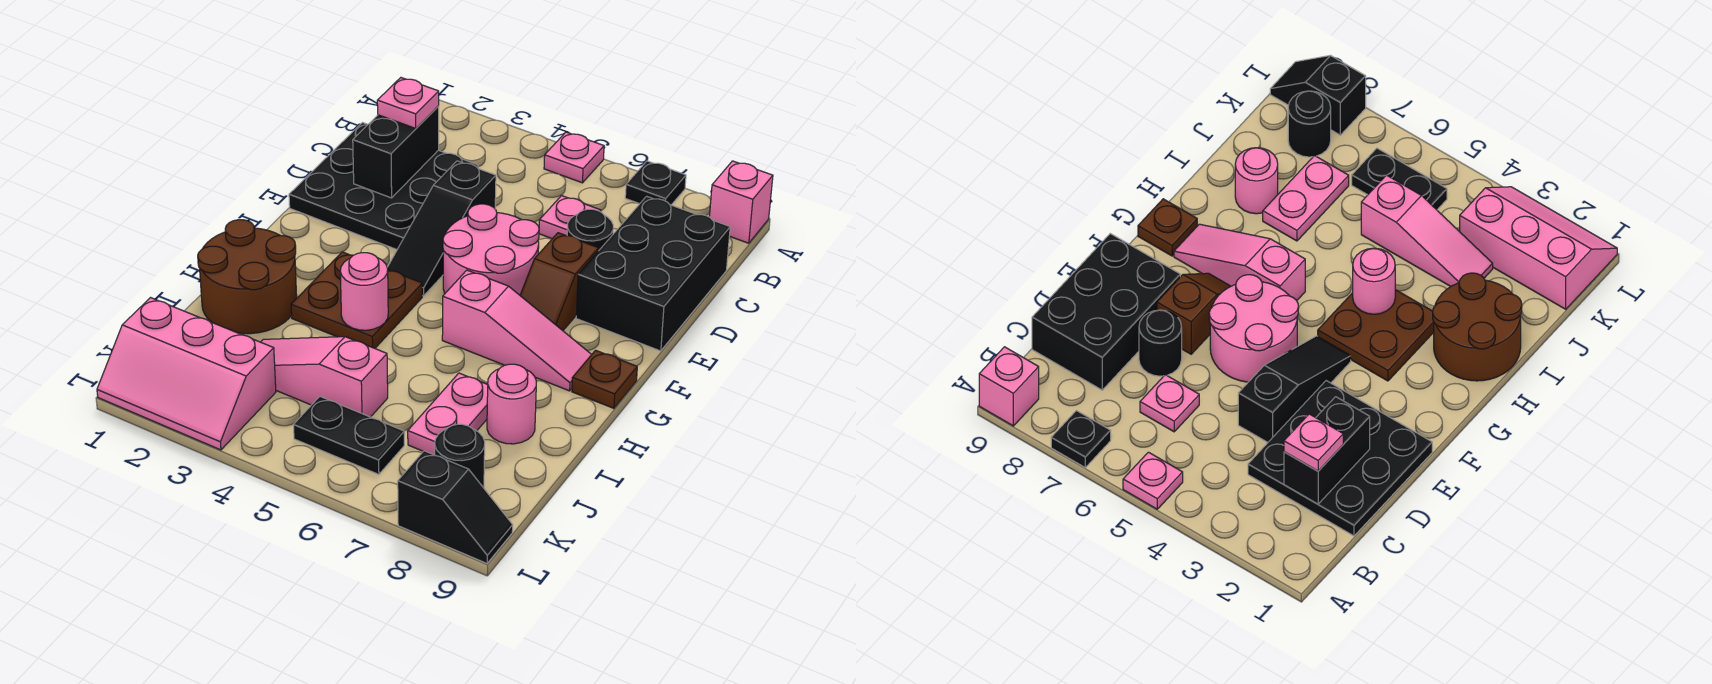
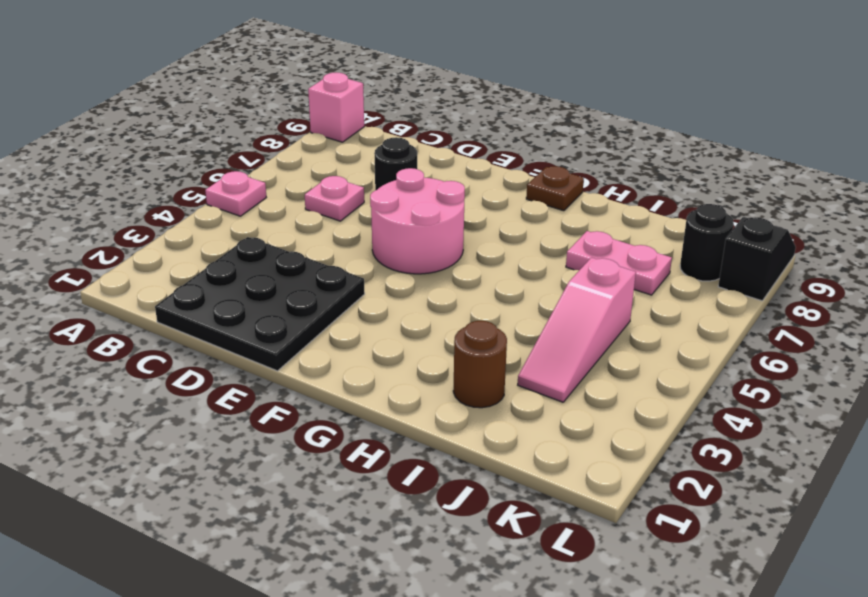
brown round brick I2 level 1 -> brown round brick H1:I2 level 1
none -> black plate A7 level 1
none -> black brick C8:E9 level 1
none -> black slope D4:F4 level 1 top D

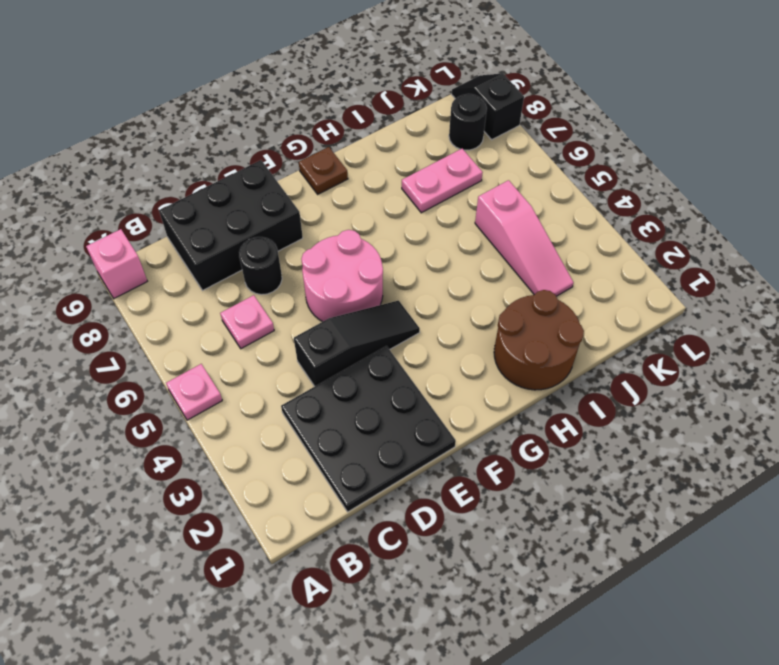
none -> black plate A7 level 1
none -> brown slope E7:F7 level 1 top E
none -> brown plate G3:H4 level 1

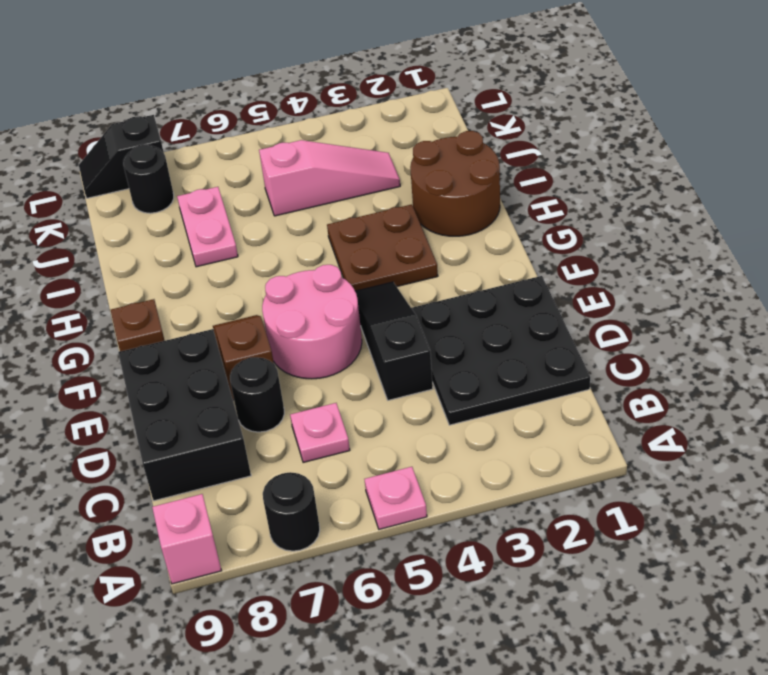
black round brick A7 level 1 -> black plate A7 level 1
none -> pink slope G6:G8 level 1 top 6
none -> pink round brick I8 level 1
none -> pink slope K1:L3 level 1 top K

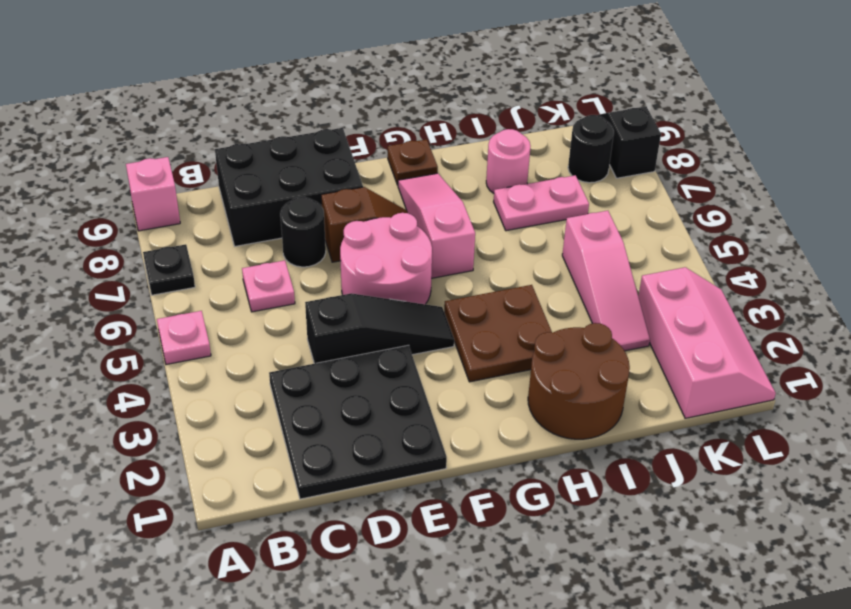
none -> black plate K5:K6 level 1
none -> black brick C2:D2 level 2
none -> pink round brick H4 level 2

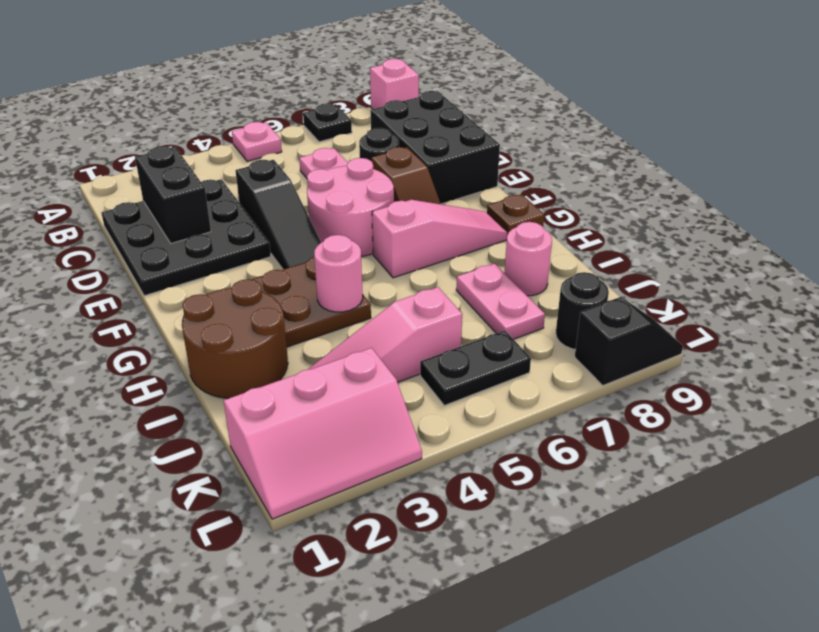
none -> pink plate C2 level 3

